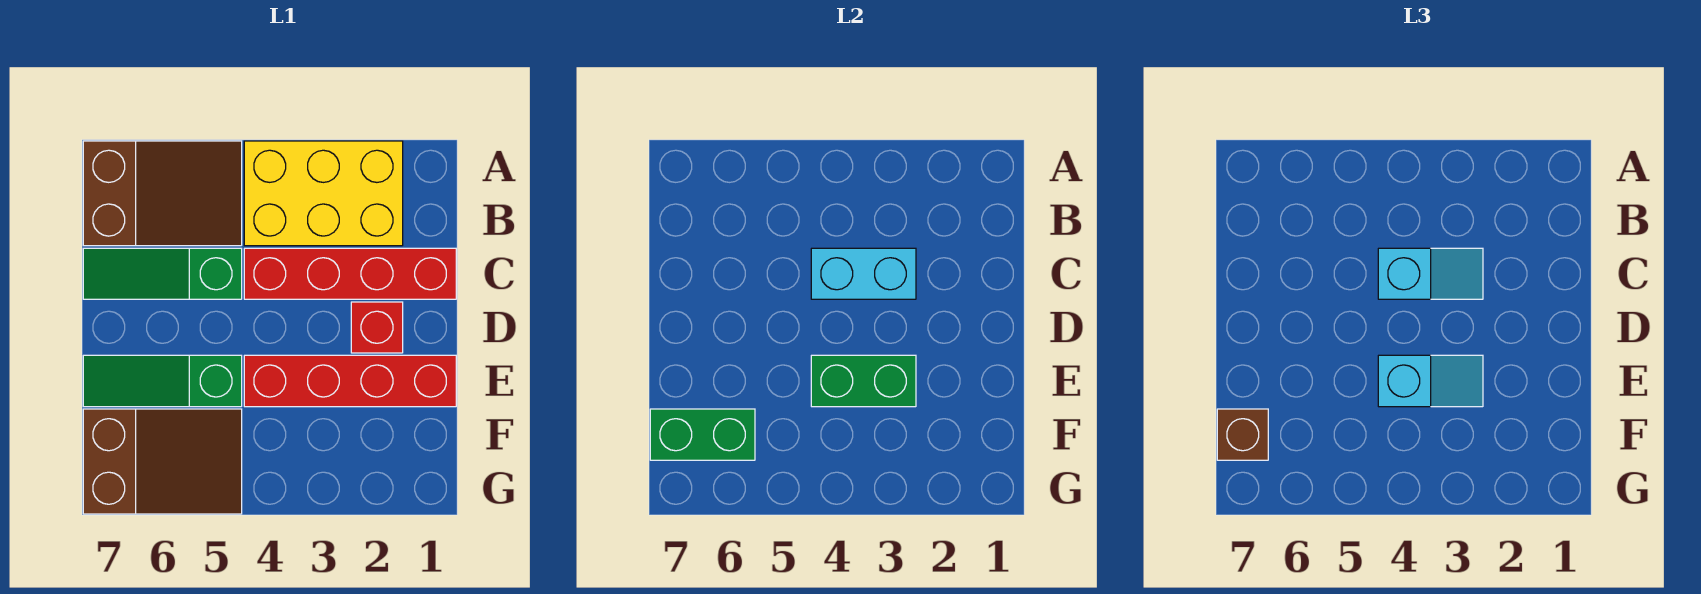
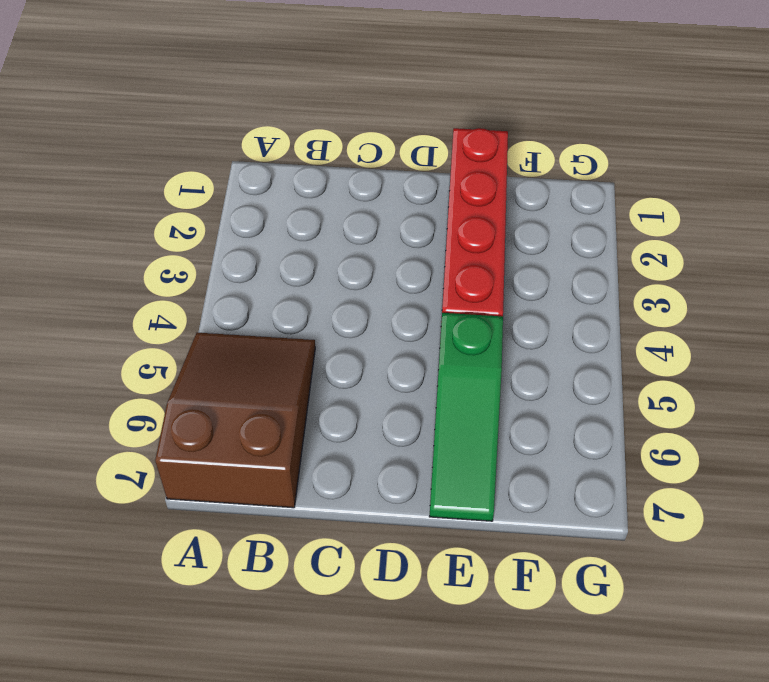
none -> yellow brick A2:B4 level 1
none -> red brick C1:C4 level 1
none -> green slope C5:C7 level 1 top 5

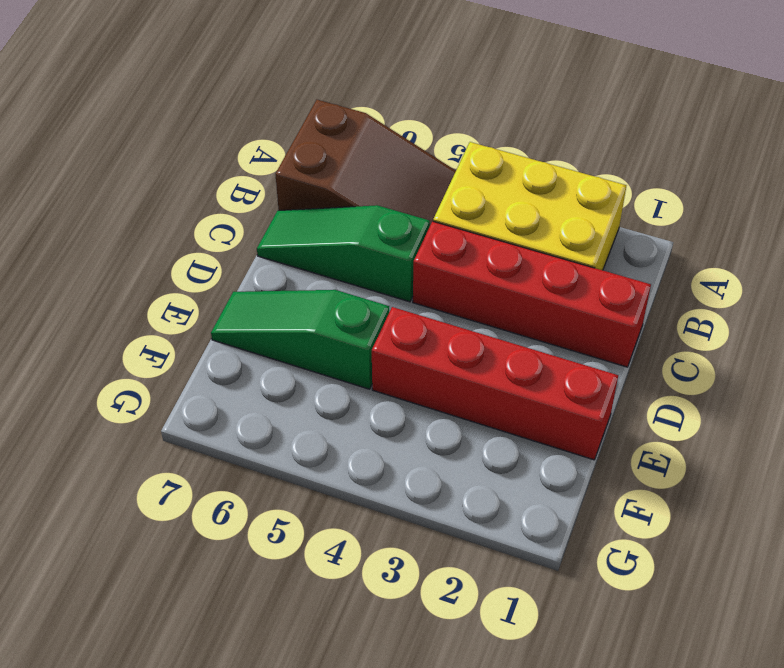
none -> red brick D2 level 1
none -> brown slope F5:G7 level 1 top 7
none -> cyan brick C3:C4 level 2

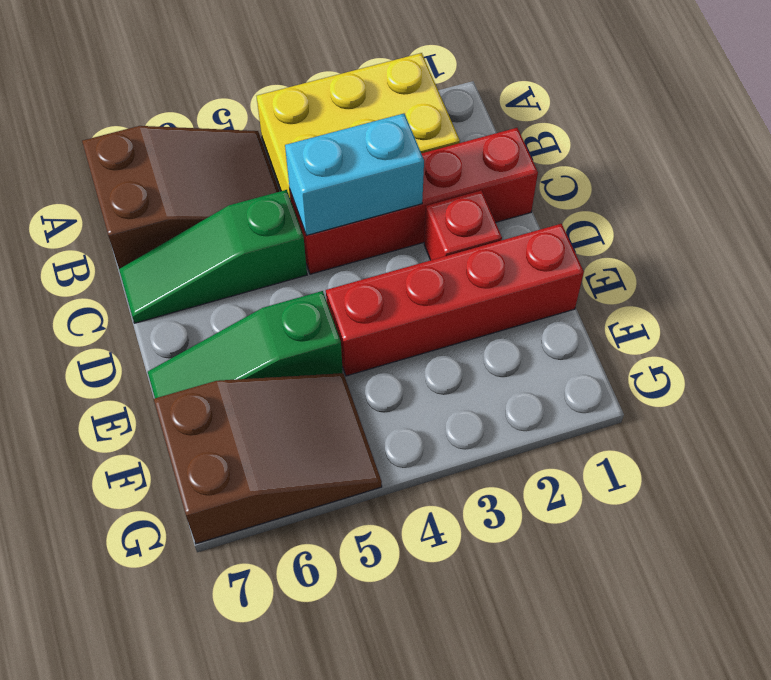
none -> green brick E3:E4 level 2
none -> green brick F6:F7 level 2
none -> cyan slope C3:C4 level 3 top 4

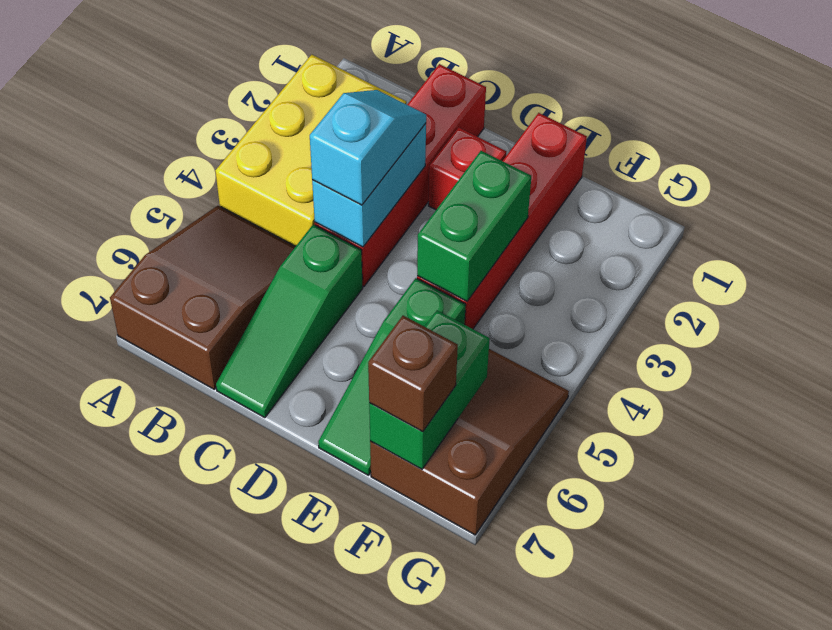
none -> cyan slope E3:E4 level 3 top 4

